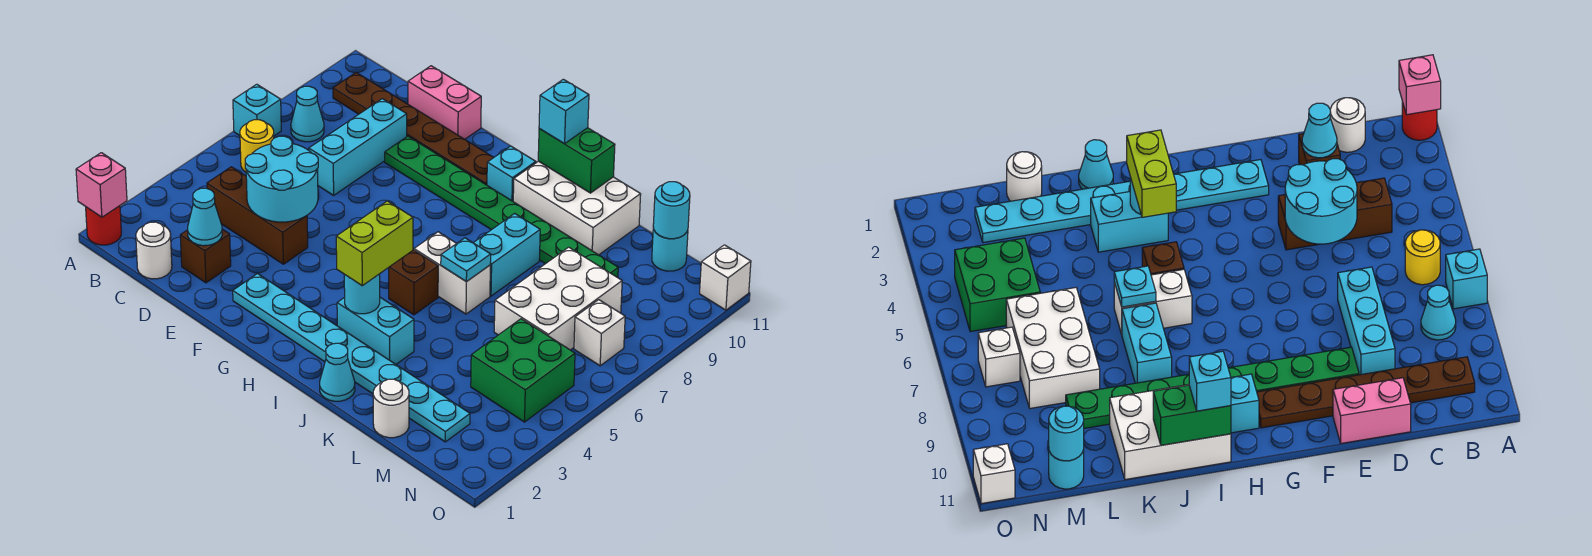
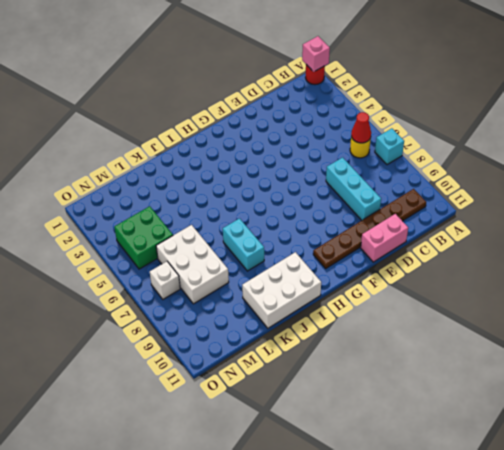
red cone B6 level 2 -> none
none -> cyan cone B8 level 1
none -> white round brick C1 level 1
none -> brown brick C4:E4 level 1
none -> brown brick D2 level 1

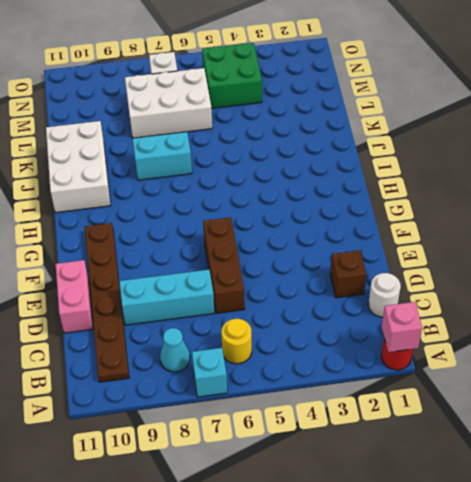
brown brick D6:F6 level 1 -> brown brick C4:E4 level 1
none -> green plate E9:L9 level 1
none -> cyan plate F2:M2 level 1
none -> cyan brick H10 level 1
none -> cyan brick I3:J3 level 1

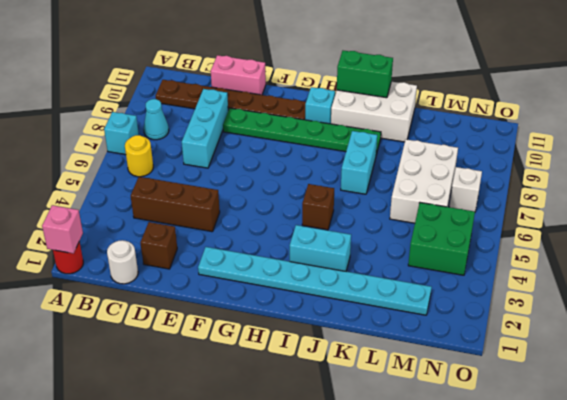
green plate E9:J9 level 1 -> green plate E9:L9 level 1
none -> white brick I6:J6 level 1
none -> cyan cone J1 level 1
none -> white round brick L1 level 1
none -> cyan round brick M11 level 1

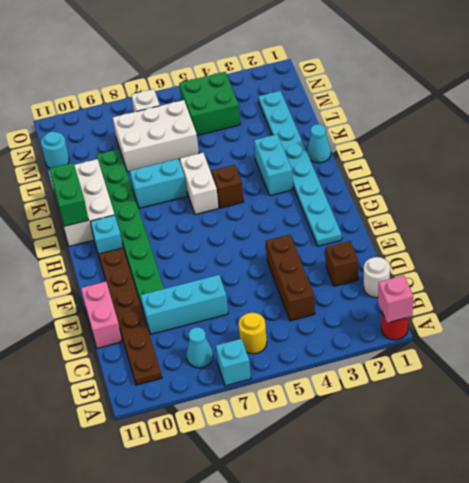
none -> white round brick L1 level 1
none -> white brick O11 level 1
none -> cyan cone D2 level 2
none -> cyan round brick D4:E5 level 2

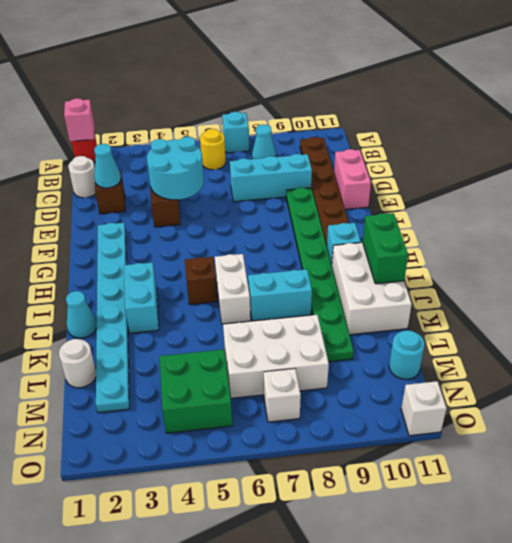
none -> cyan round brick I3 level 2
none -> cyan plate J6 level 2
none -> cyan round brick M11 level 2
none -> lime brick I3:I4 level 3

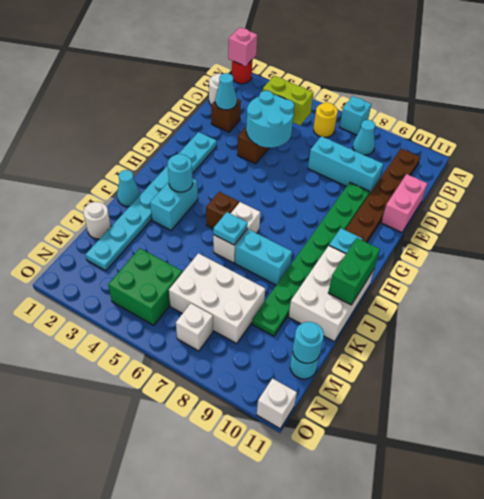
lime brick C4:C5 level 2 -> lime brick I3:I4 level 3
none -> cyan brick I11 level 3

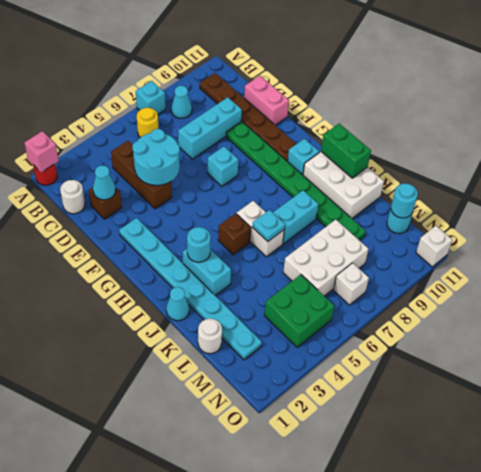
cyan brick F7 level 1 -> cyan brick I11 level 3
none -> lime brick I3:I4 level 3

